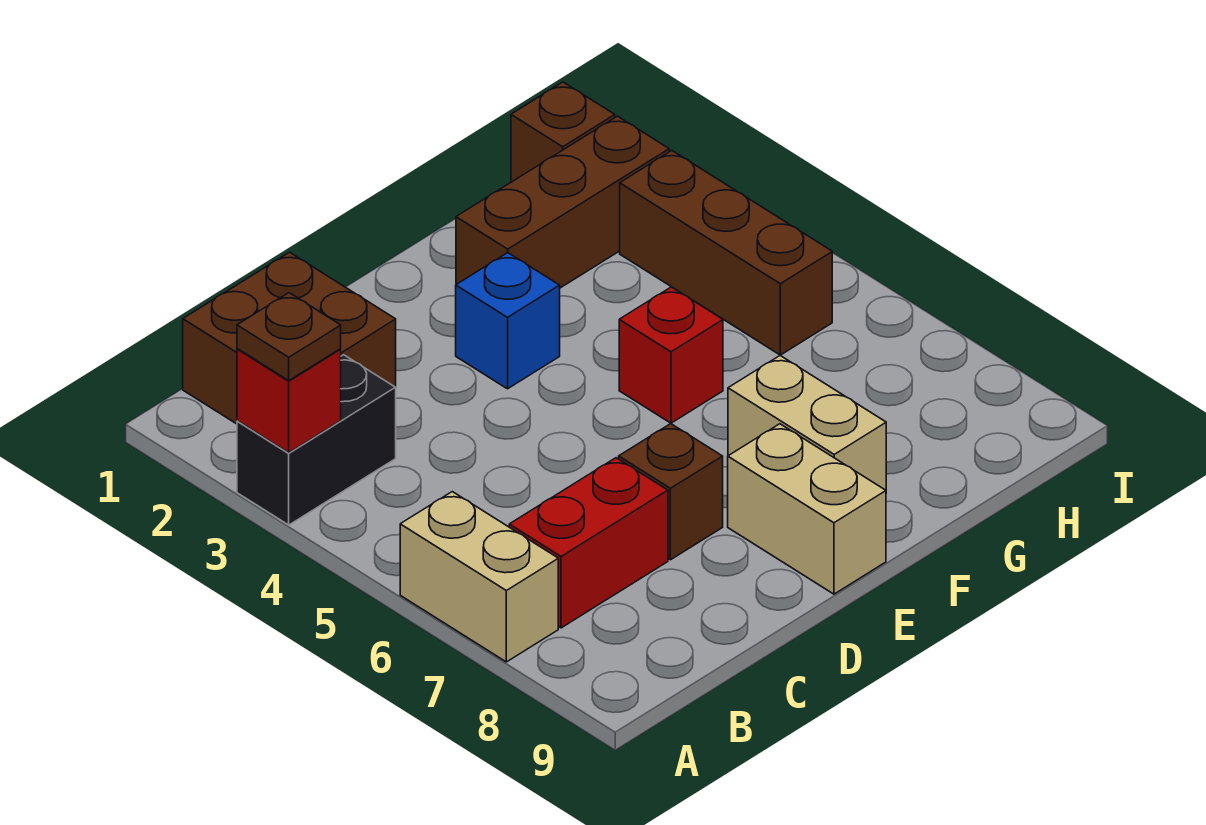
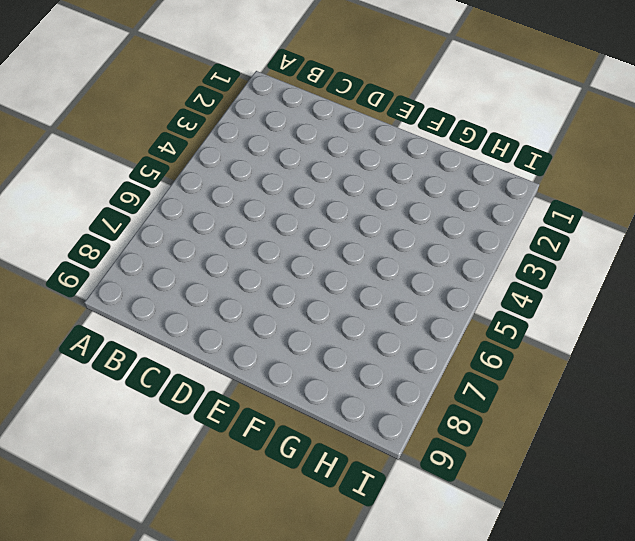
none -> black brick A3:B3 level 1
none -> tan brick A6:A7 level 1
none -> brown brick B1:C2 level 1

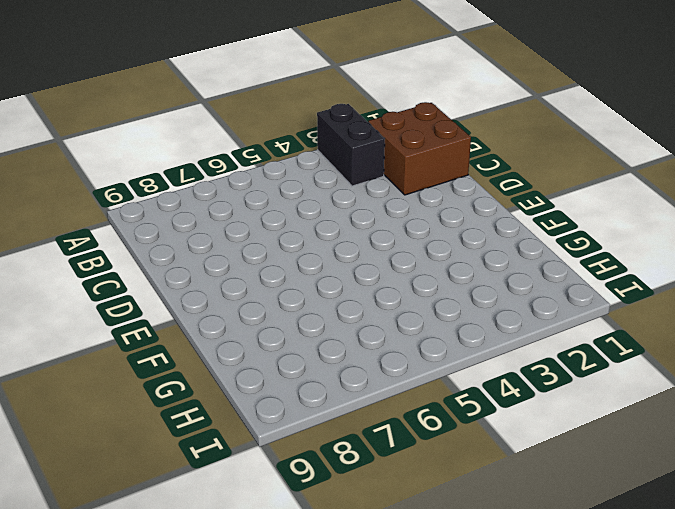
none -> tan brick A6:A7 level 1
none -> red brick B7:C7 level 1
none -> brown brick D7 level 1

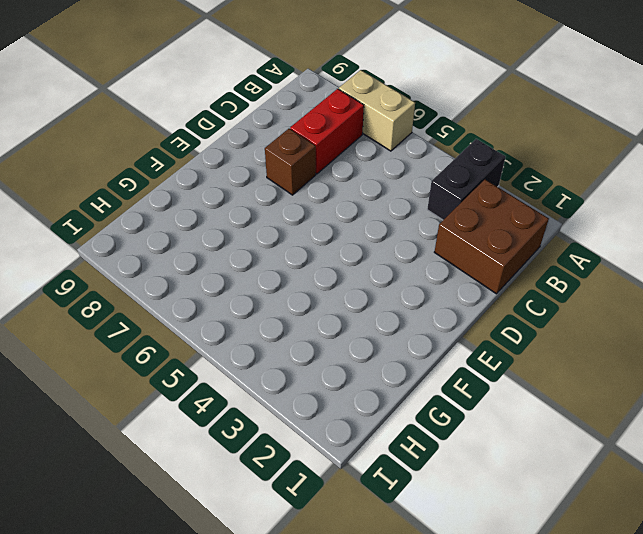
none -> blue brick E3 level 1
none -> tan brick E8:E9 level 1
none -> brown brick F2:H2 level 1

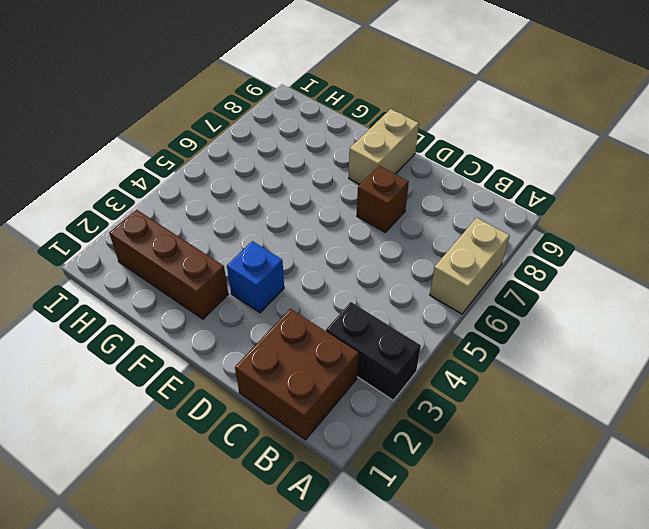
none -> red brick B7:C7 level 1
none -> red brick F5 level 1
none -> tan brick F7:F8 level 1

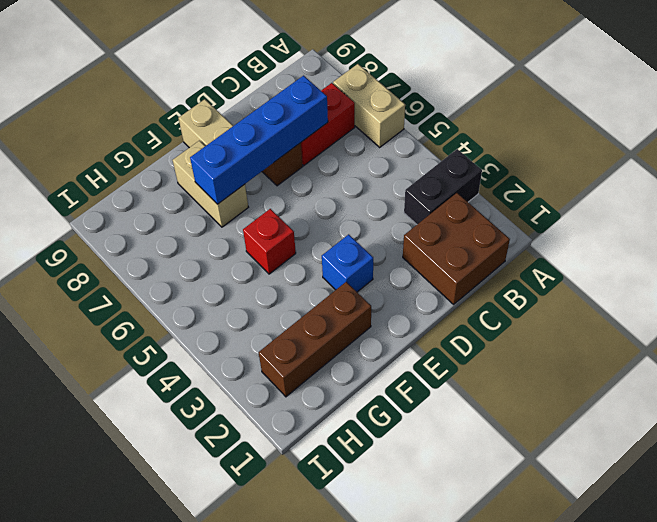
blue brick C7:F7 level 2 -> none
none -> brown brick H1 level 1
none -> brown brick H3:H5 level 1
none -> red brick A3 level 2

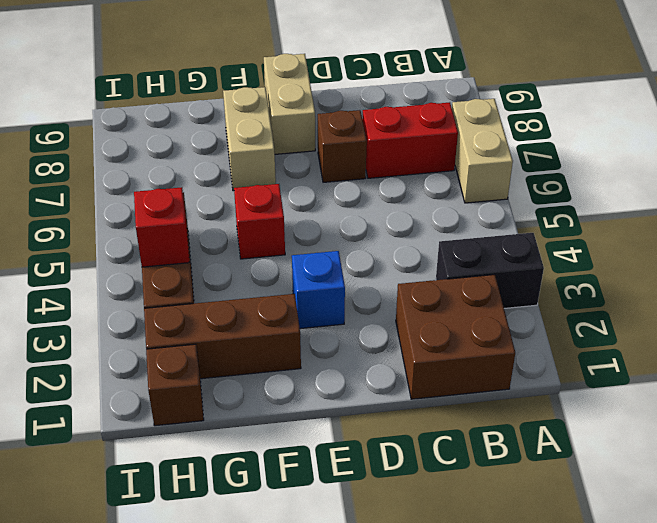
red brick H4 level 2 -> red brick A3 level 2
none -> brown plate A3 level 3

